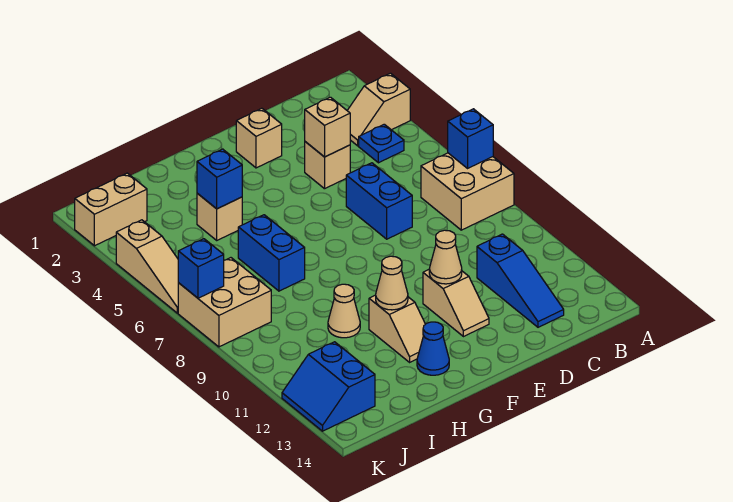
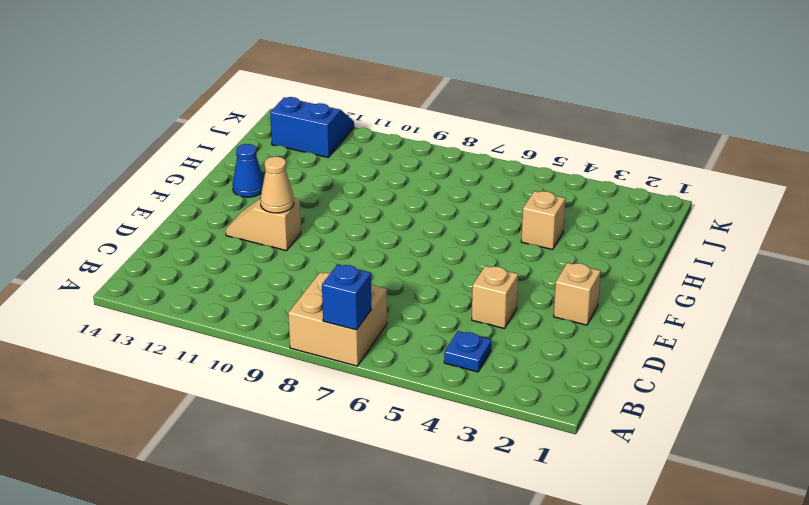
none -> tan slope A3:B3 level 1 top A
none -> blue slope C11:C13 level 1 top 11
none -> blue brick D6:D7 level 1

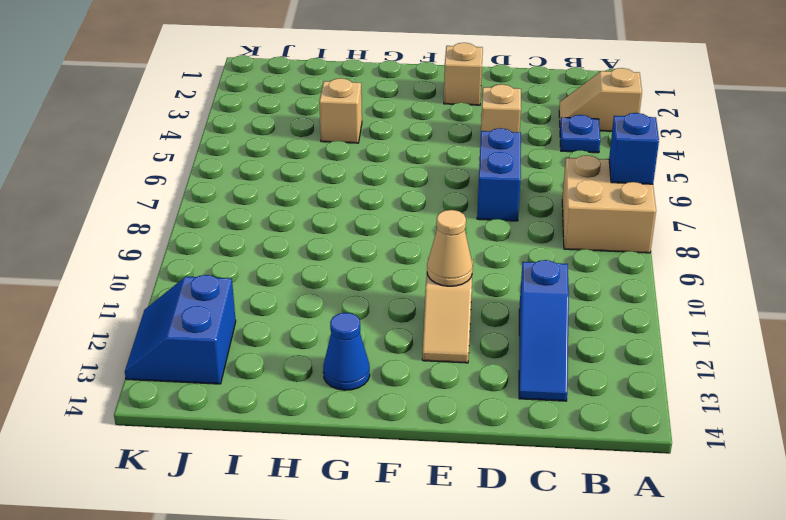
none -> tan slope G11:G12 level 1 top 11
none -> blue brick H6:H7 level 1
none -> tan cone H10 level 1

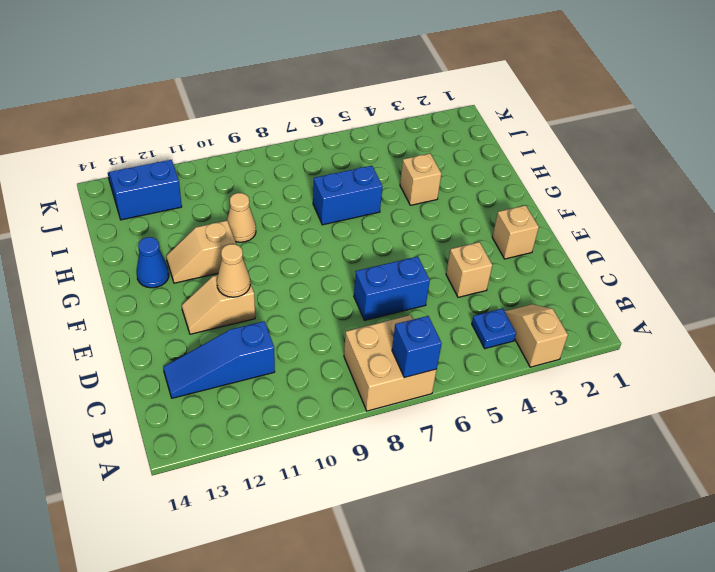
none -> tan brick J2:K2 level 1
none -> tan brick J7:K8 level 1
none -> tan slope K4:K6 level 1 top 4

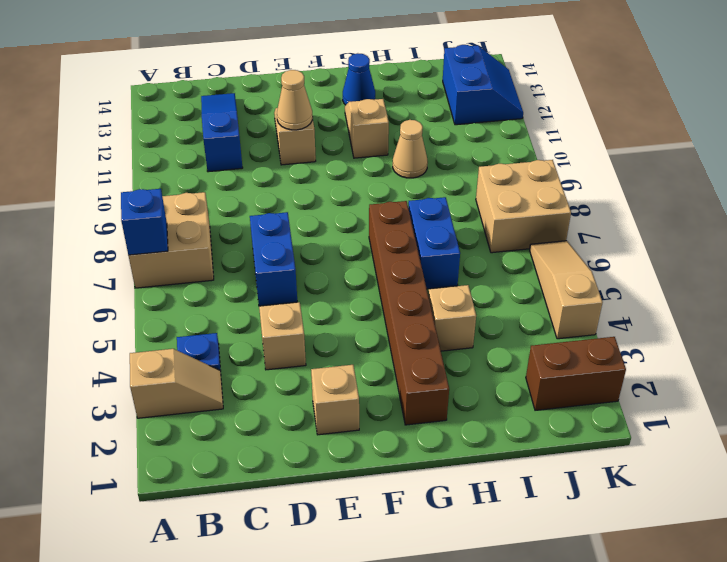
brown brick G2:G7 level 1 -> none
brown brick J2:K2 level 1 -> tan brick J2:K2 level 1
none -> tan brick D4 level 2
none -> tan cone G11 level 2
none -> blue brick H4 level 2

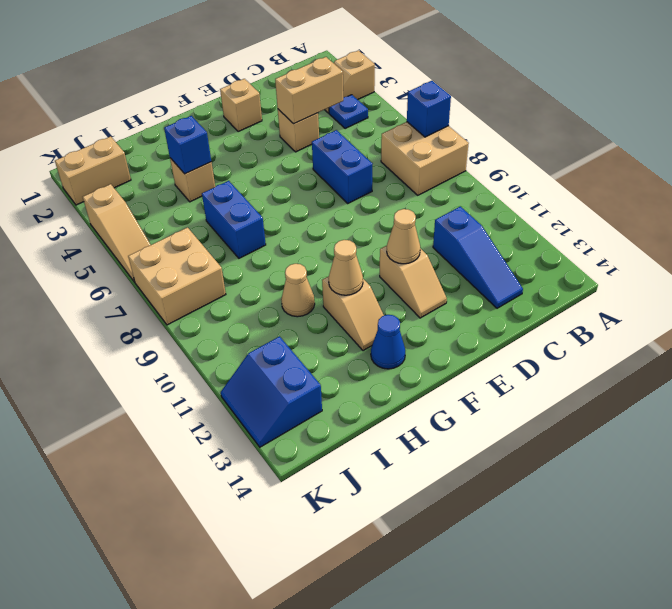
tan brick C4:D4 level 2 -> tan brick D4 level 2
none -> blue brick K7 level 2

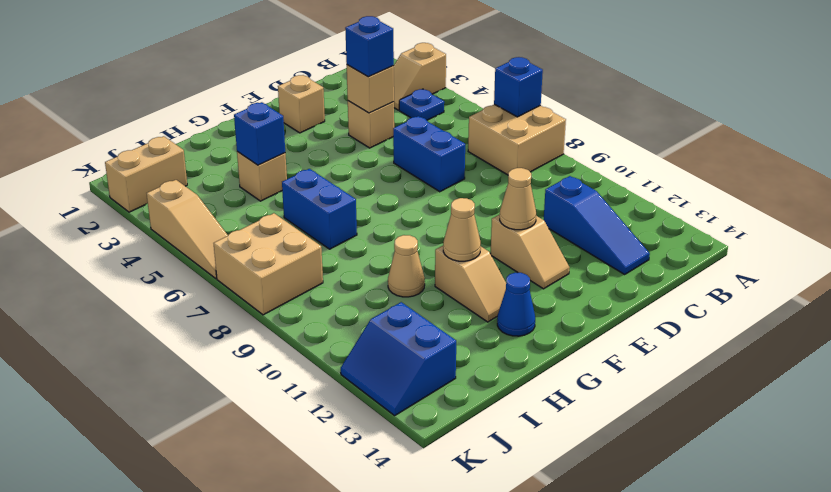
blue brick D4 level 3 -> blue brick K7 level 2

